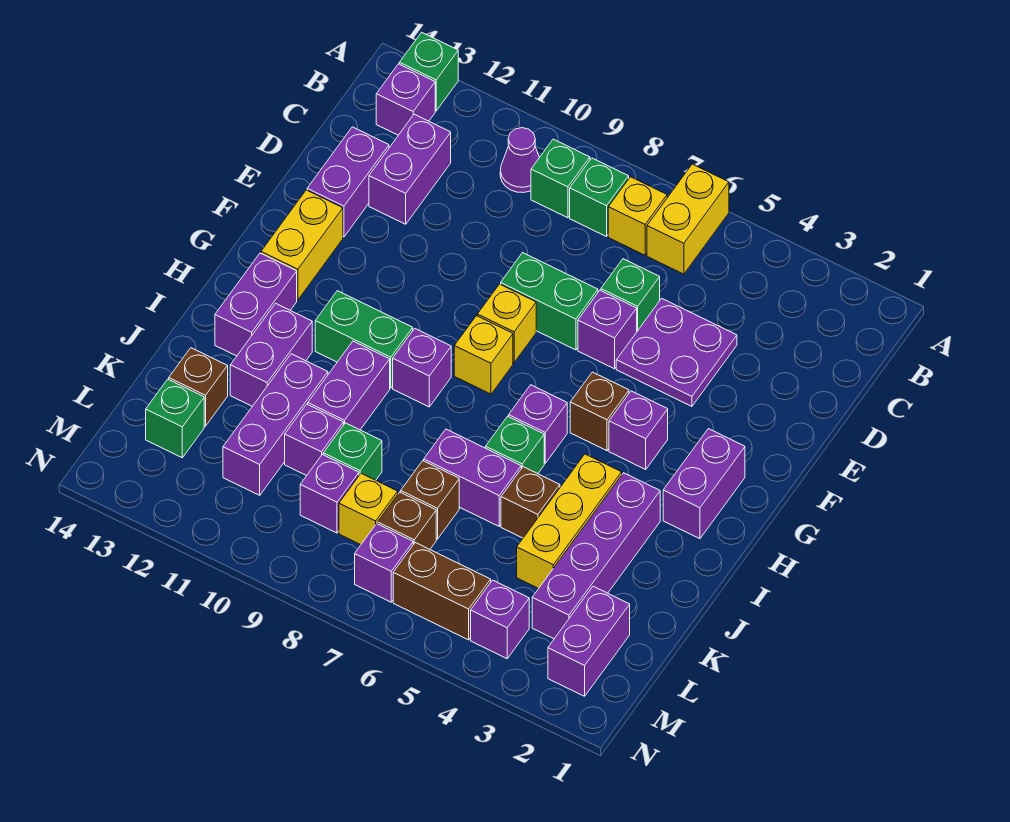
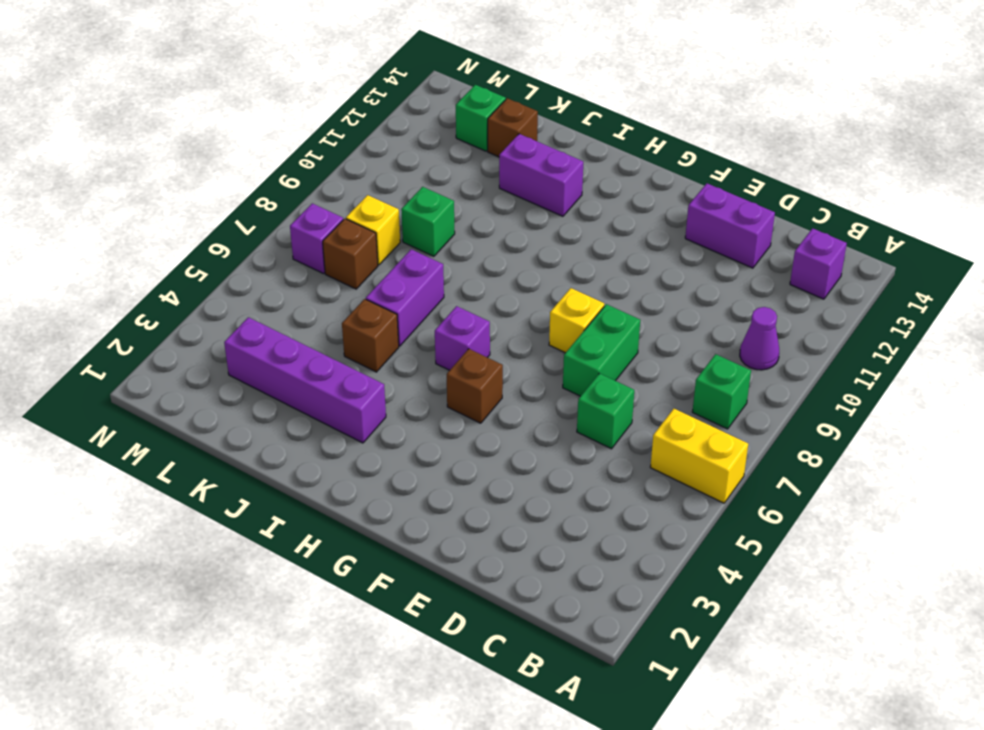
none -> green brick A13 level 1
none -> yellow brick B7 level 1
none -> green brick B9 level 1
none -> purple brick C12:D12 level 1

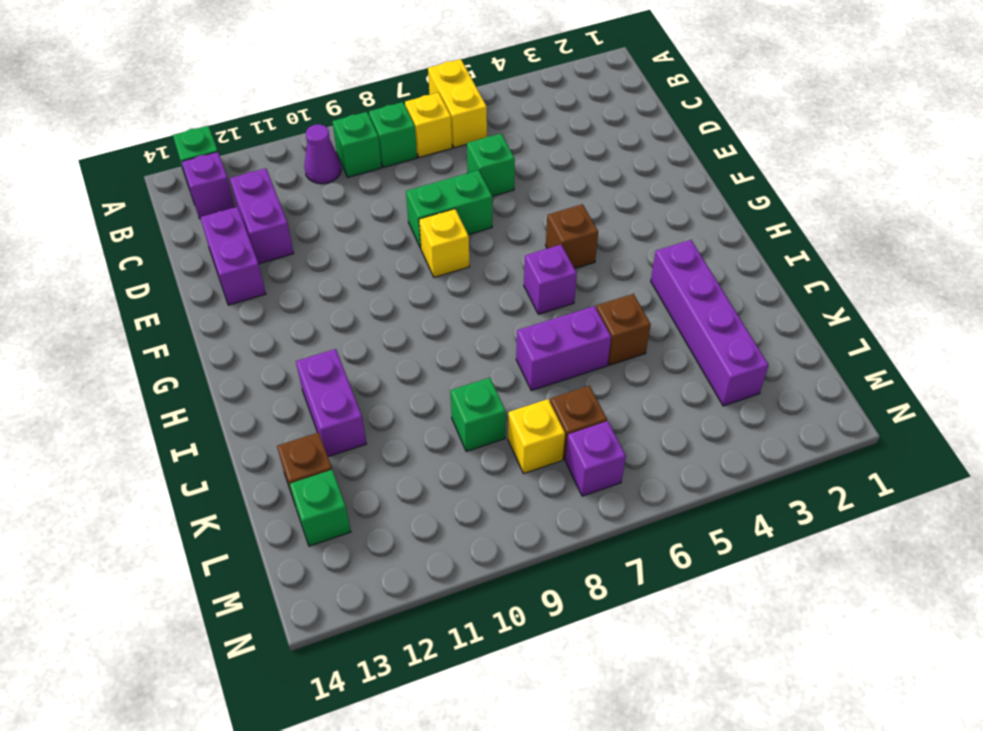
none -> purple plate D4:E5 level 1
none -> purple brick E6 level 1
none -> yellow brick F13:G13 level 1
none -> purple brick G2:H2 level 1

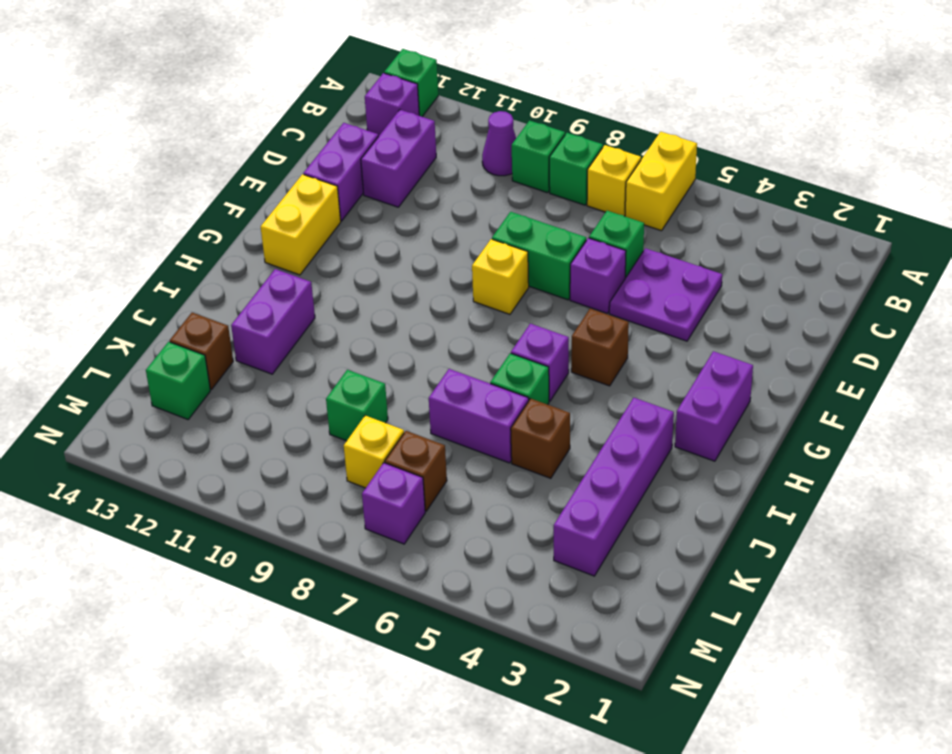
none -> purple brick G4 level 1
none -> yellow brick G8 level 1
none -> purple brick H9 level 1
none -> green brick H10:H11 level 1

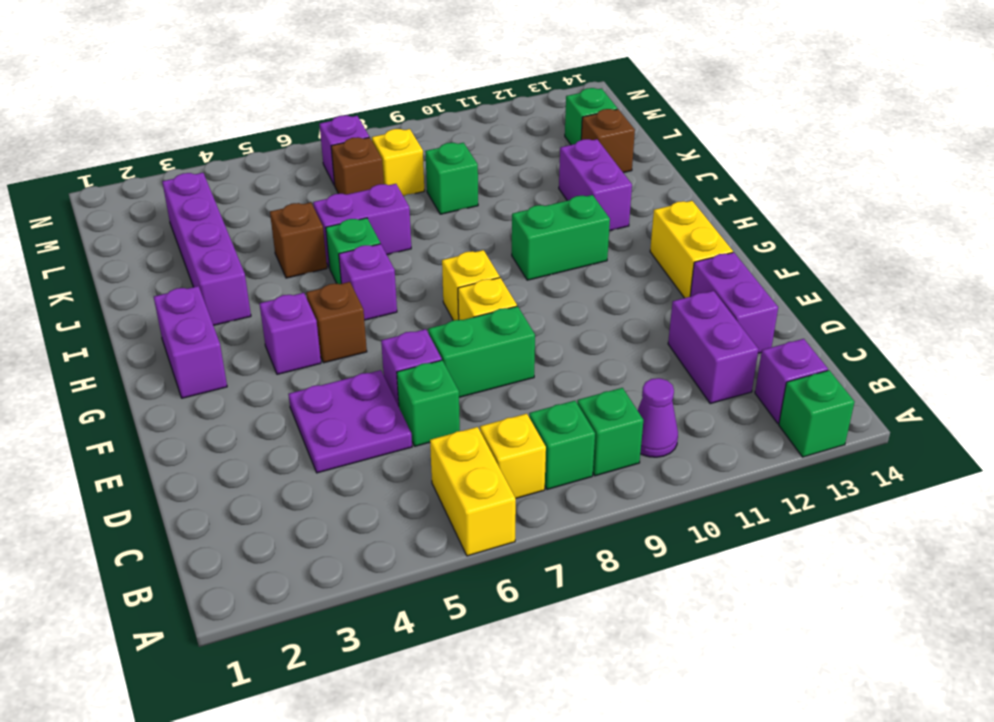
none -> purple brick H9 level 1
none -> purple brick H13:I13 level 1
none -> yellow brick I4:K4 level 1
none -> purple brick I10:J10 level 1

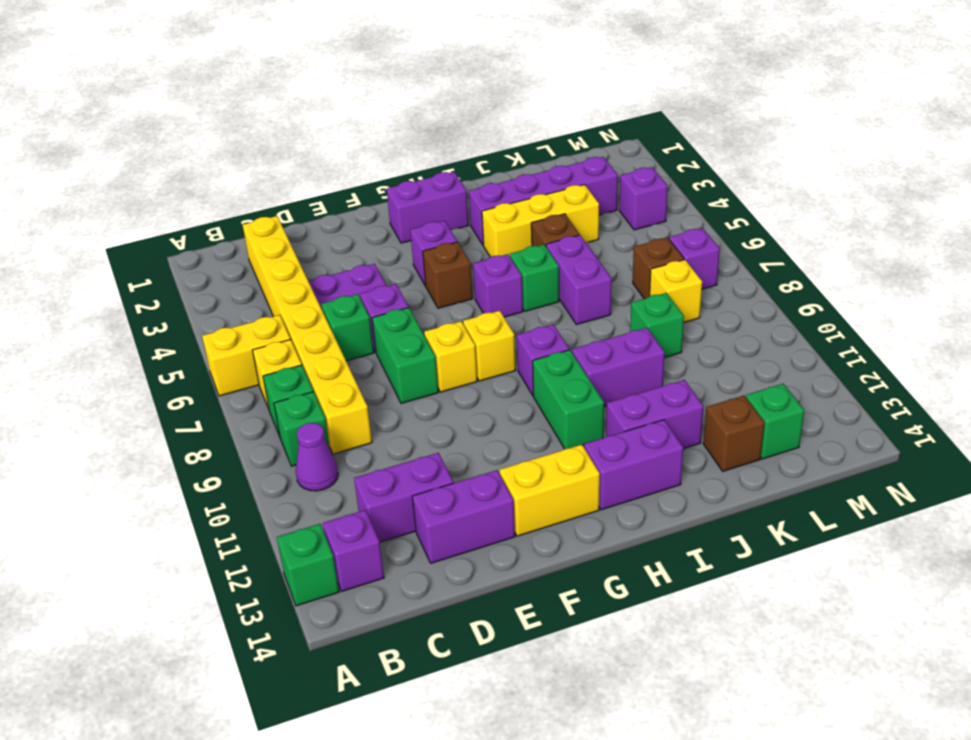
yellow brick C2:C9 level 1 -> none
none -> purple brick J11:L11 level 1
none -> brown brick K7 level 1
none -> purple brick K10 level 1
none -> purple brick L2:M2 level 1

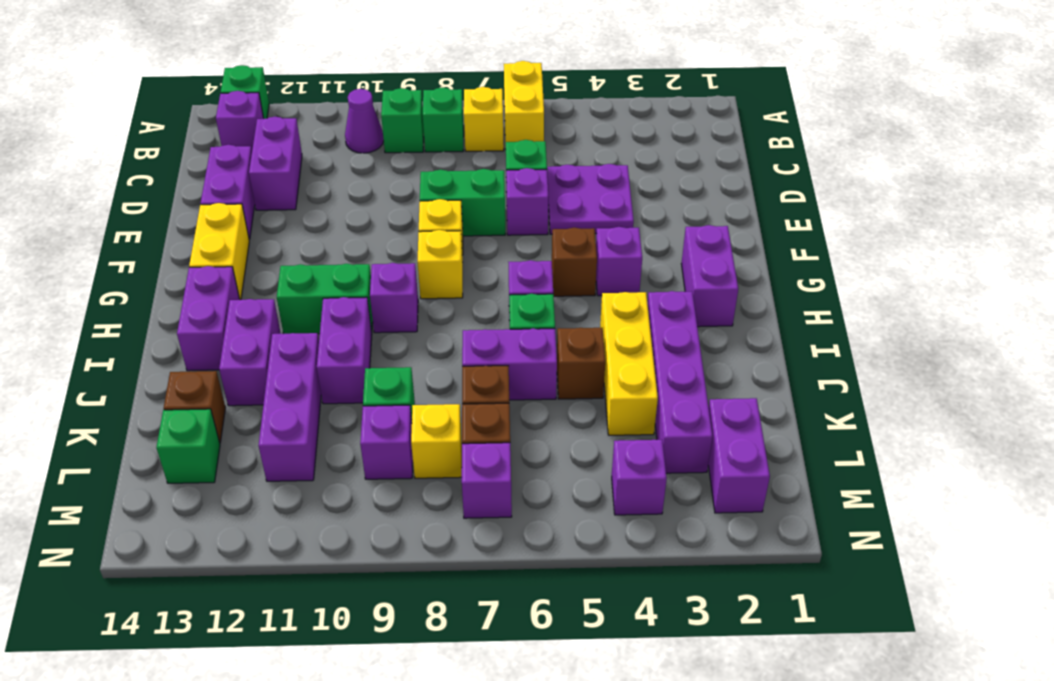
none -> purple brick K10 level 1
none -> brown brick M5:M6 level 1

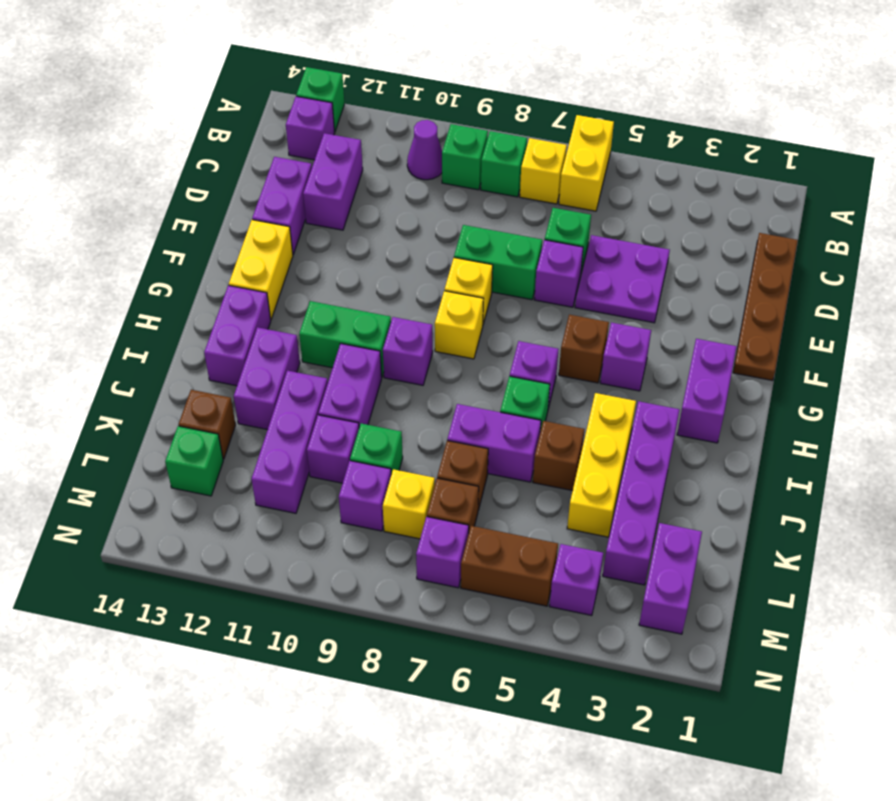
brown plate C1:F1 level 1 -> none

